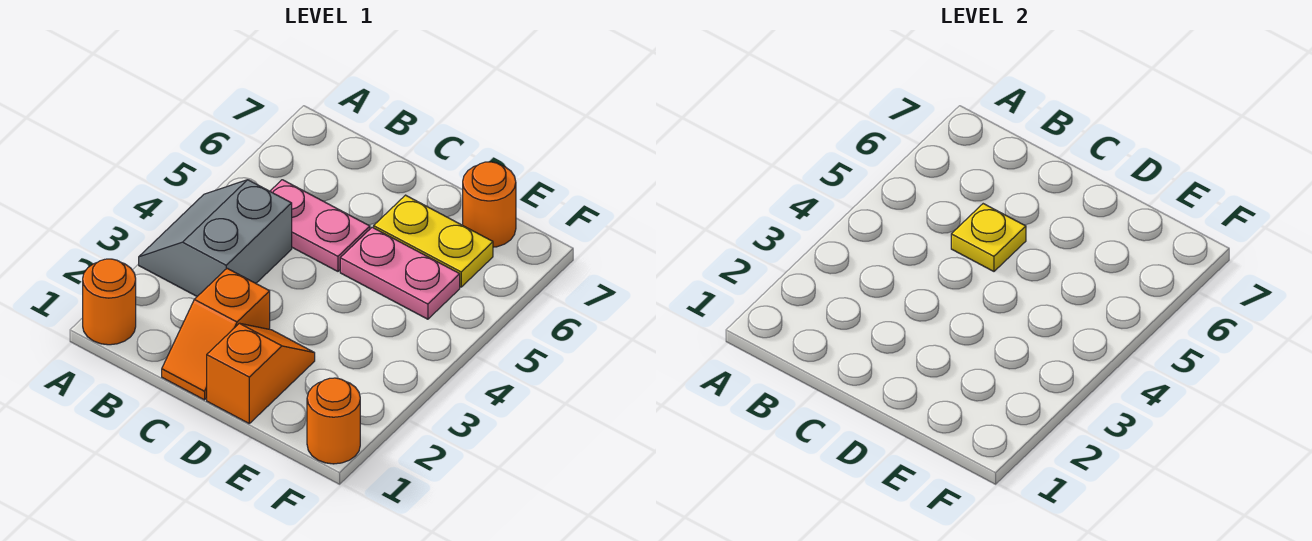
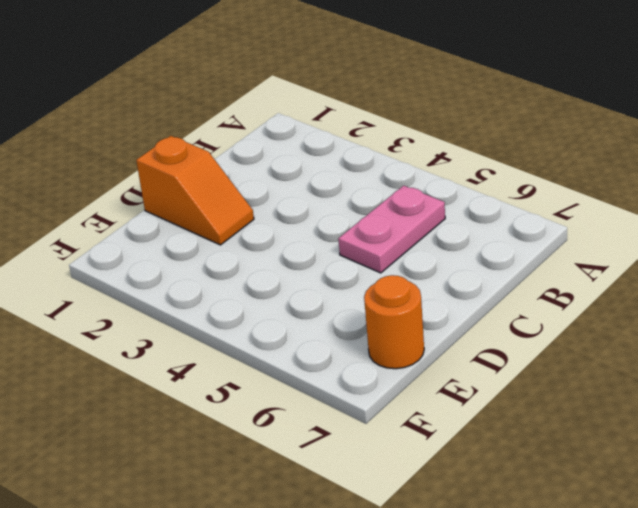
none -> orange round brick A1 level 1
none -> grey slope A3:B4 level 1 top B

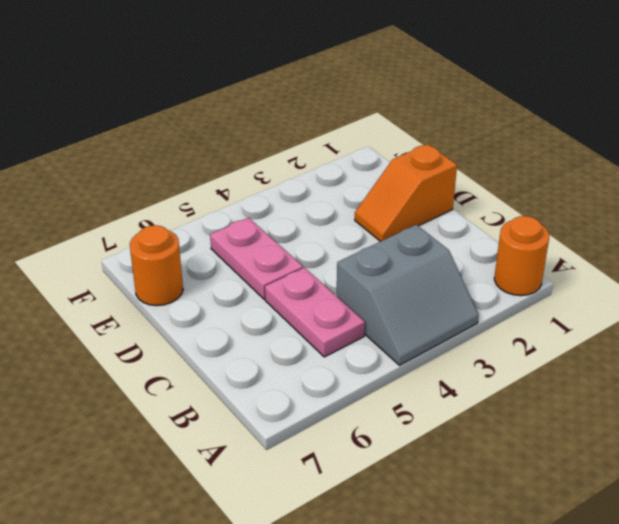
none -> orange slope C1:C2 level 1 top 2
none -> yellow plate D6:E6 level 1

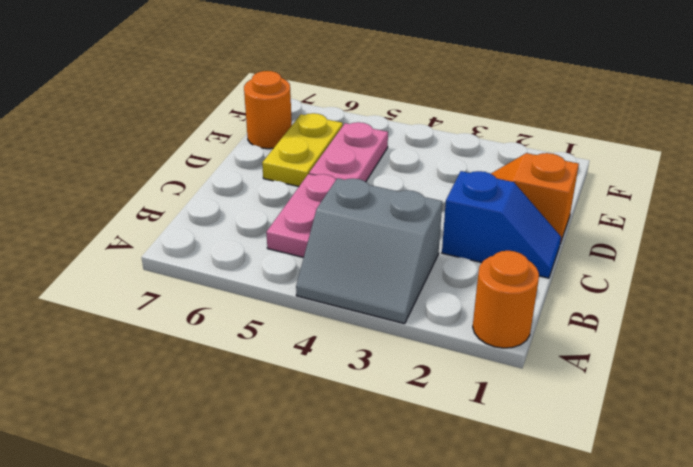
blue slope C1:C2 level 1 top 2 -> orange slope C1:C2 level 1 top 2
none -> orange round brick F1 level 1
none -> yellow plate C5 level 2

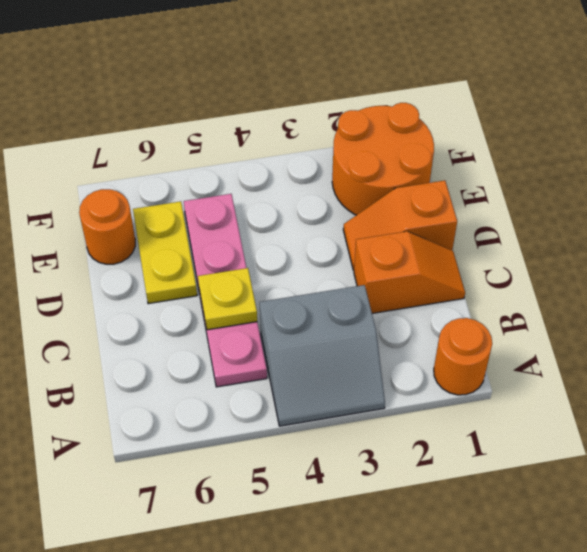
orange round brick E1:F2 level 1 -> orange round brick F1 level 1

